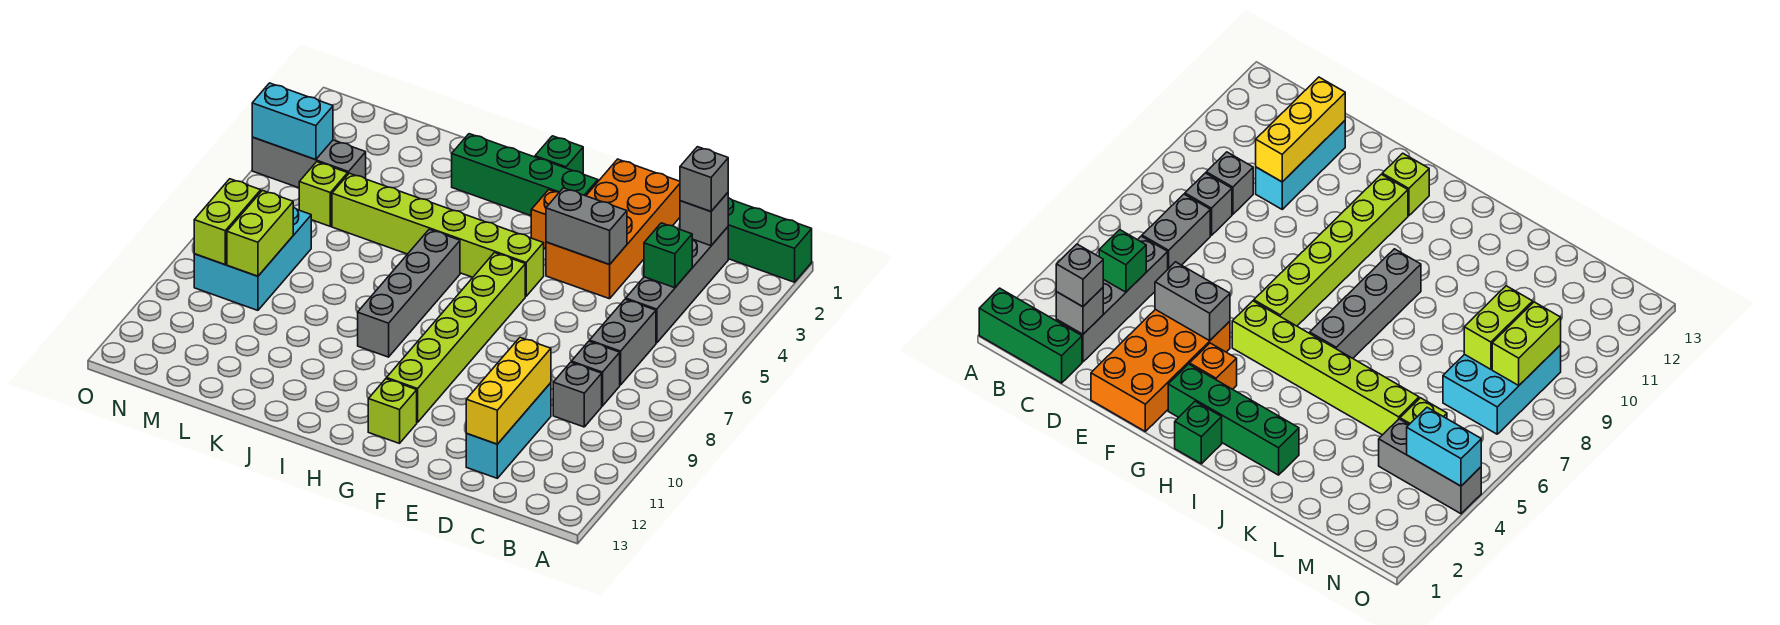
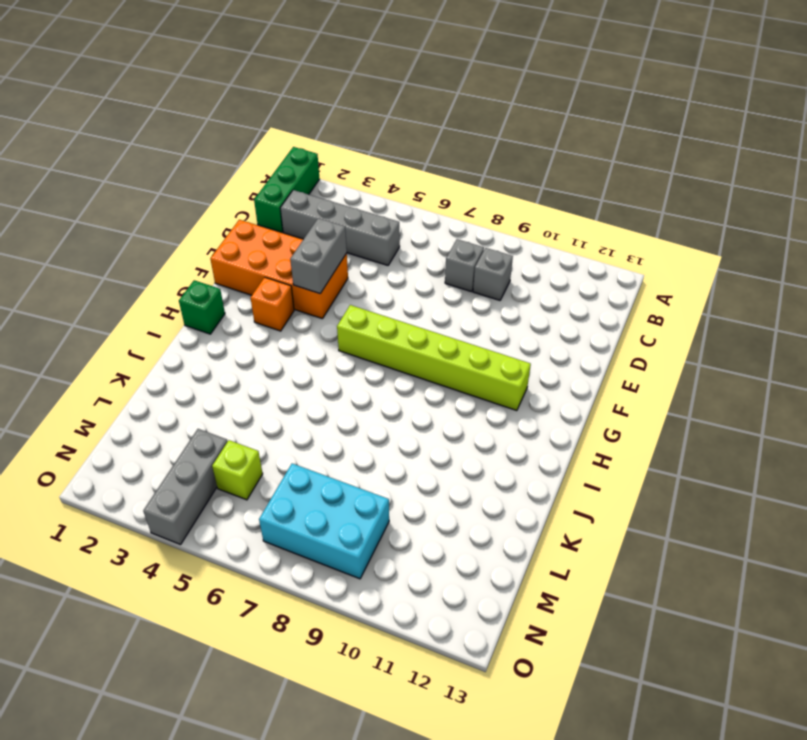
none -> grey brick C6:C7 level 1
none -> cyan brick D10:D12 level 1
none -> green brick G2:J2 level 1

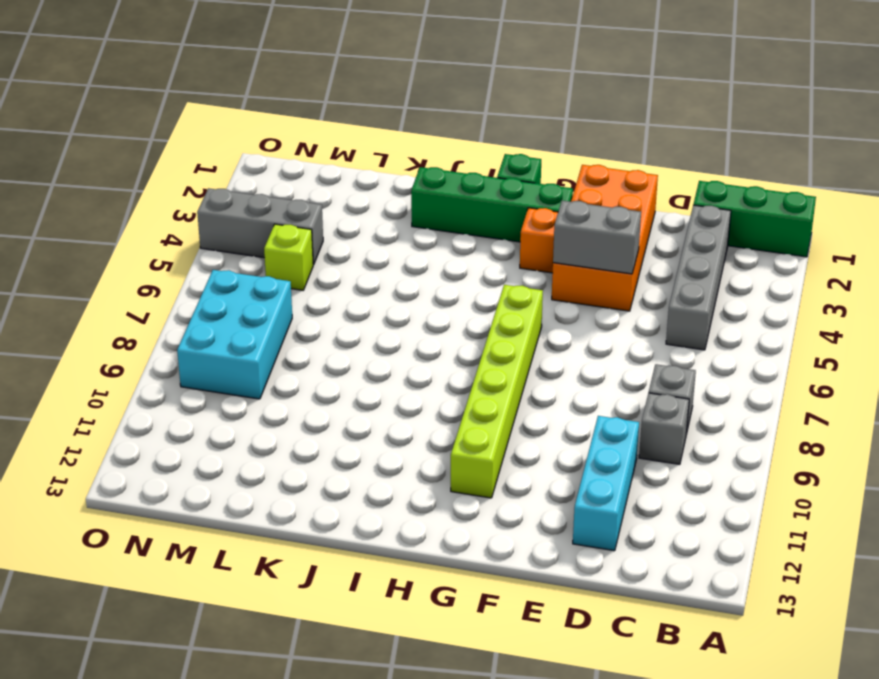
none -> grey brick C6:C7 level 1
none -> lime brick G5:L5 level 1
none -> lime brick G12 level 1

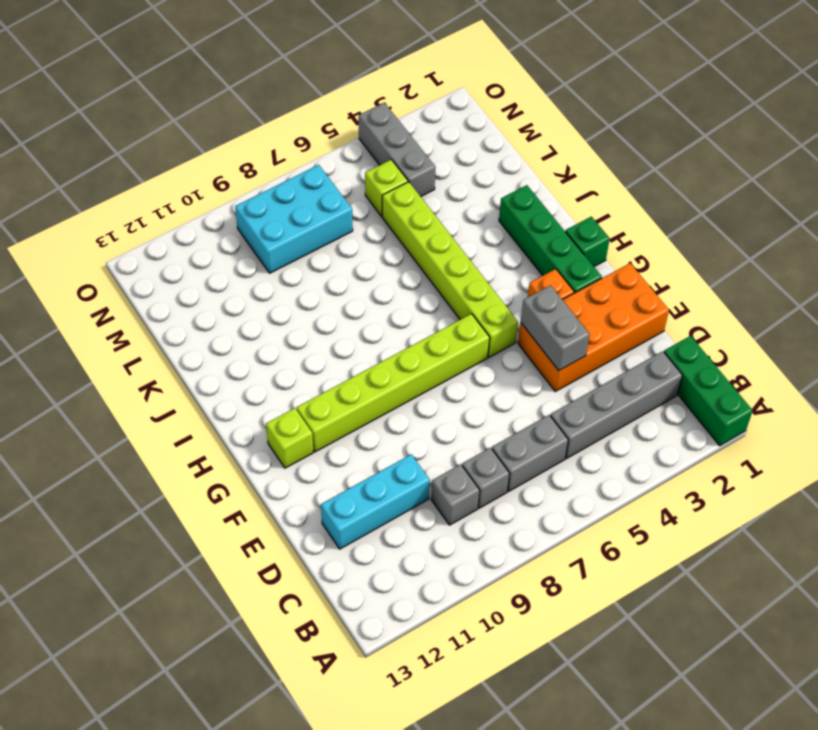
none -> grey brick I6:I9 level 1
none -> grey brick C2 level 2
none -> green brick C4 level 2

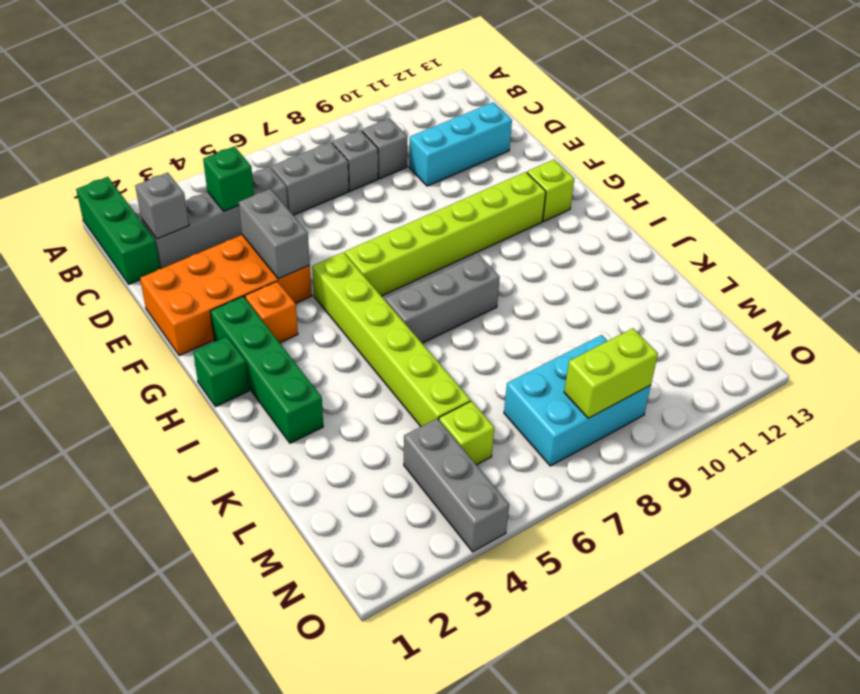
grey brick I6:I8 level 1 -> grey brick I6:I9 level 1
none -> yellow brick D10:D12 level 2
none -> lime brick M8:M9 level 2
none -> cyan brick N4:O4 level 2

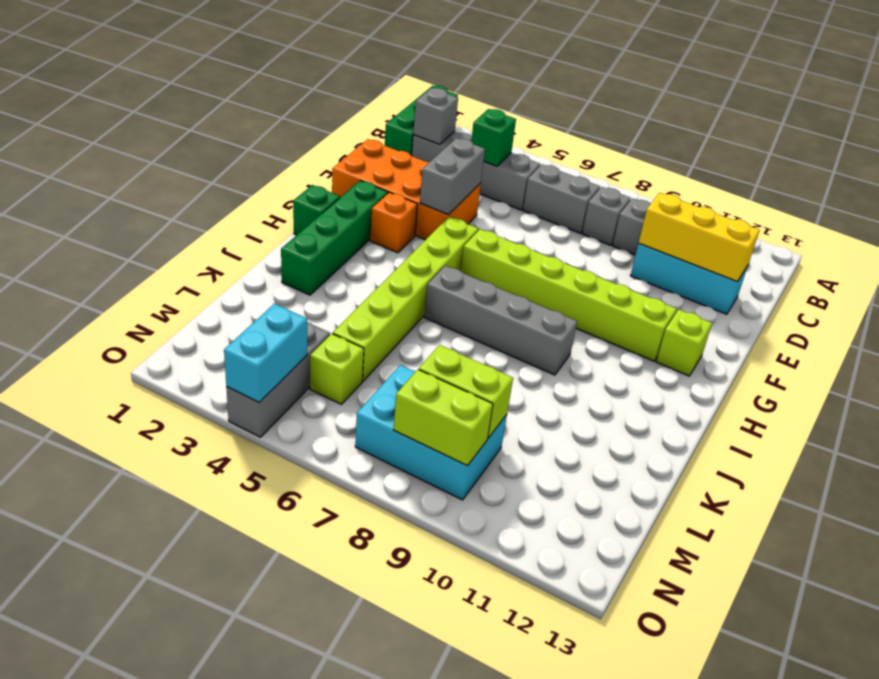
none -> grey brick C2 level 3

